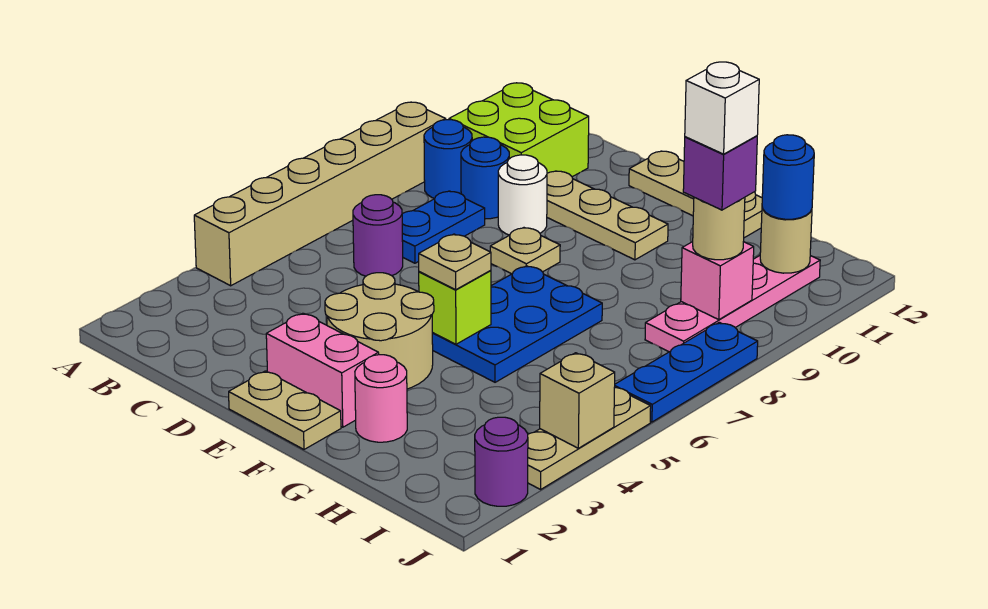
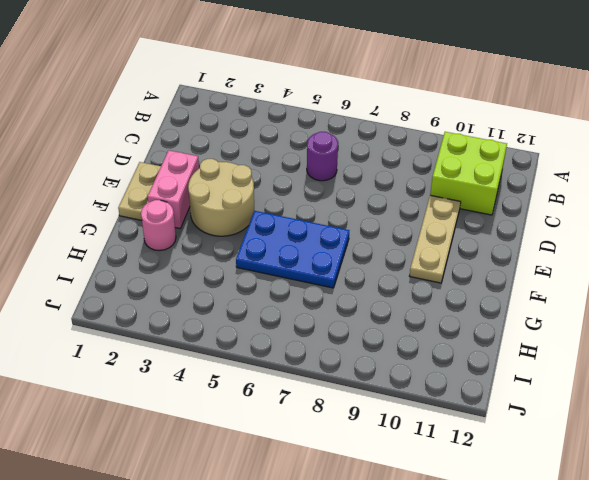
none -> tan brick A4:A9 level 1
none -> blue round brick B9 level 1
none -> blue plate C7:C8 level 1

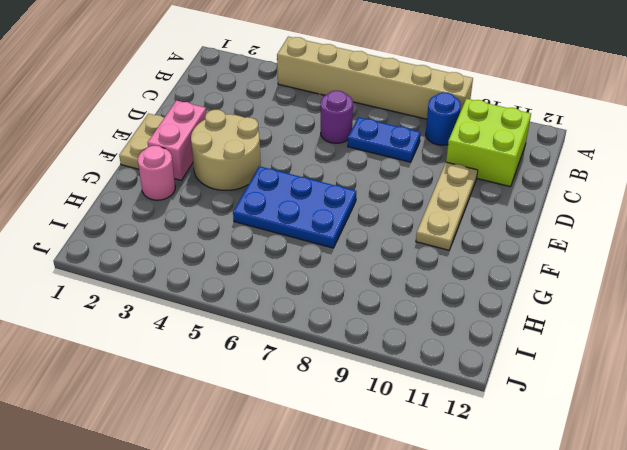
none -> blue round brick C9 level 1
none -> white round brick D9 level 1
none -> tan plate E8 level 1

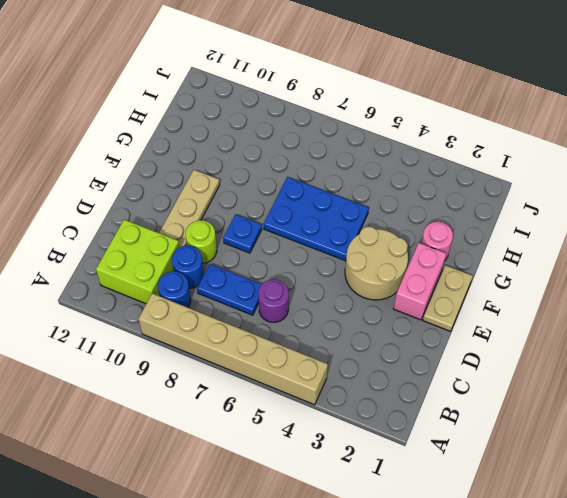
lime round brick D9 level 1 -> white round brick D9 level 1
blue plate E8 level 1 -> tan plate E8 level 1
none -> tan plate E12:G12 level 1
none -> pink plate I8:I11 level 1
none -> purple round brick J2 level 1

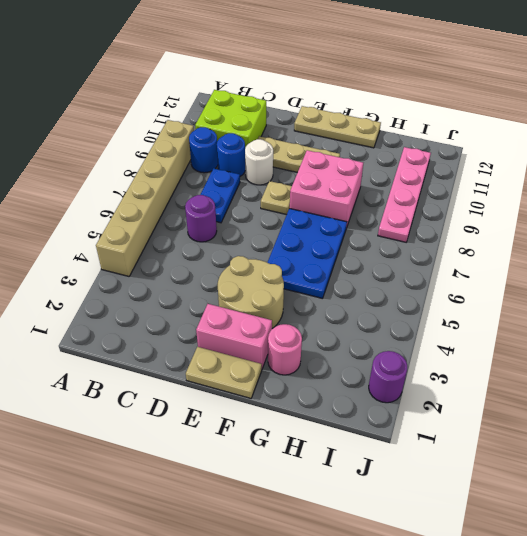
pink brick F8:G9 level 1 -> none
none -> tan plate J3:J5 level 1
none -> blue plate J6:J8 level 1
none -> lime brick F5 level 2

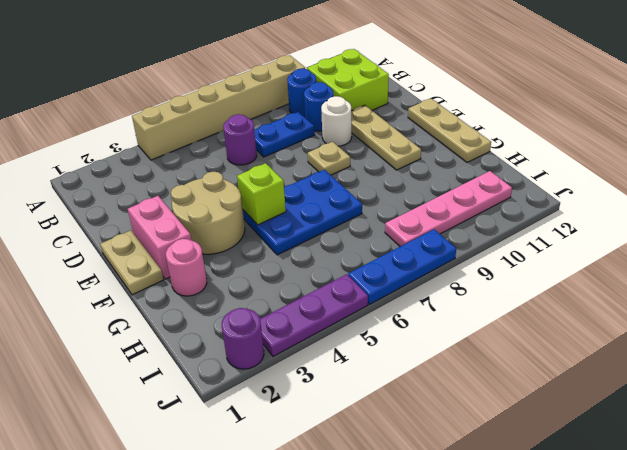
purple plate J3:J5 level 1 -> tan plate J3:J5 level 1
none -> pink brick I9 level 2
none -> tan round brick I11 level 2
none -> tan brick J4 level 2

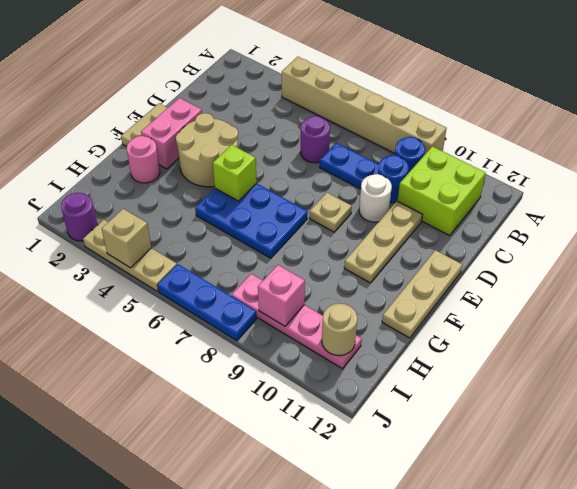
none -> tan plate F5 level 3
none -> tan round brick I9 level 3
none -> blue round brick I11 level 3

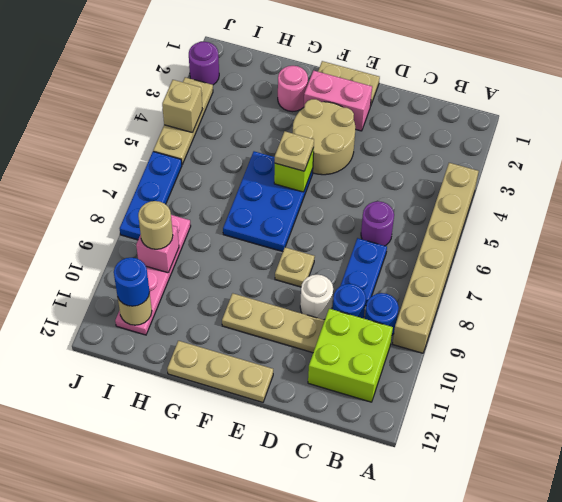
none -> purple brick I9 level 4
none -> white brick I9 level 5

